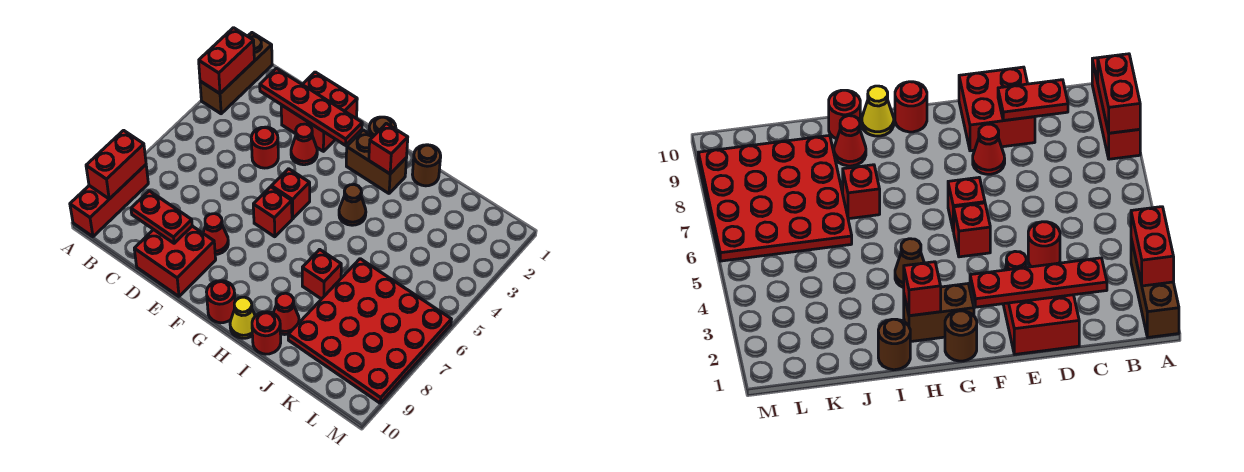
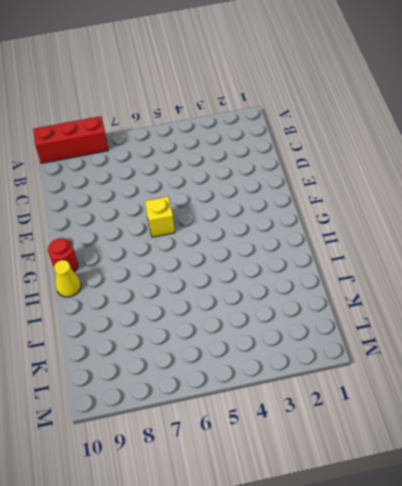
yellow brick F6 level 1 -> red brick F6 level 1
none -> brown brick A1:A3 level 1
none -> red brick D1:E2 level 1
none -> red round brick D4 level 1

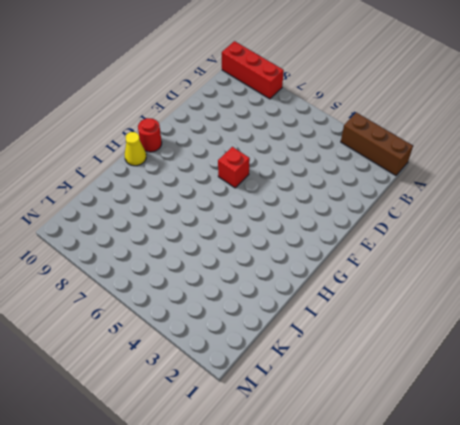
none -> red brick D1:E2 level 1
none -> red round brick D4 level 1
none -> red brick D9:E10 level 1

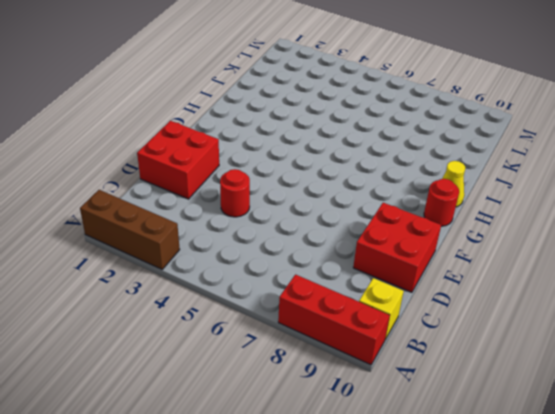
yellow brick B10 level 1 -> none
none -> red cone E3 level 1
none -> red cone E8 level 1
none -> red brick F5 level 1

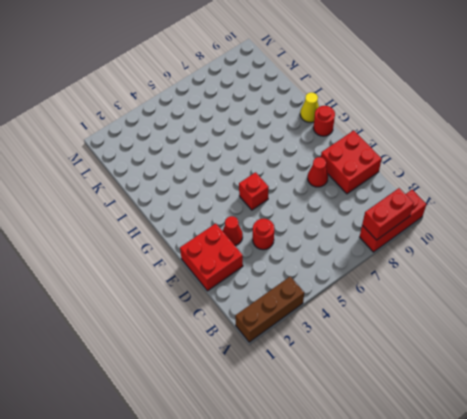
none -> red brick F6 level 1
none -> brown round brick G1 level 1
none -> brown brick G2:H2 level 1

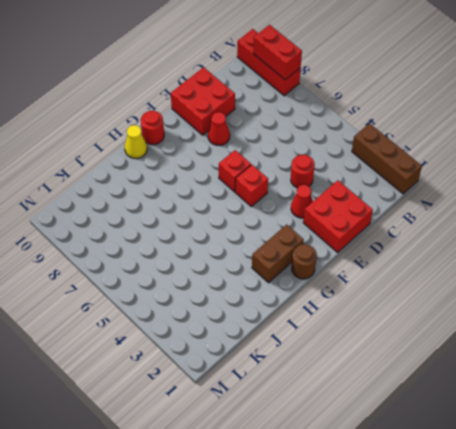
none -> brown cone H4 level 1
none -> brown round brick I1 level 1
none -> red brick I7 level 1

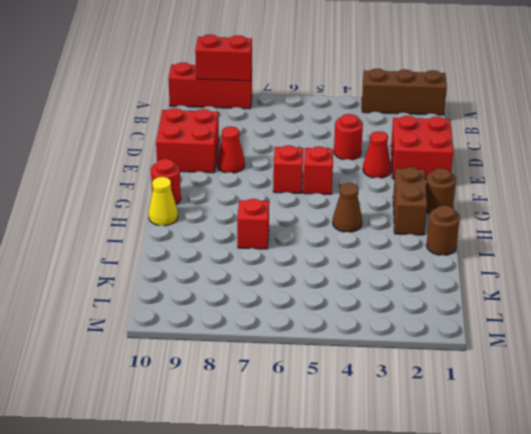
none -> red cone I9 level 1
none -> red round brick I10 level 1
none -> red plate J6:M9 level 1

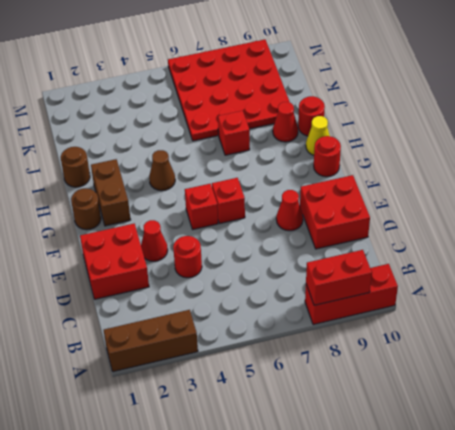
none -> red brick A2:A3 level 2
none -> red plate C2:F2 level 2
none -> red plate C9:D9 level 2

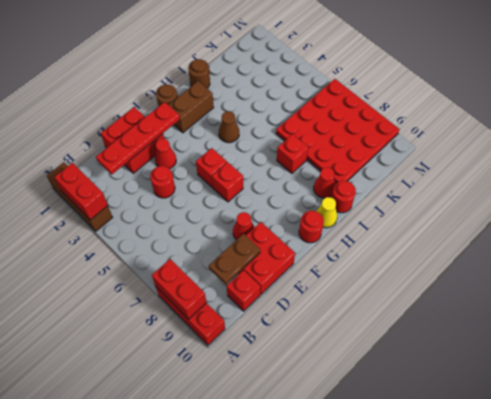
brown plate C9:D9 level 2 -> red plate C9:D9 level 2
red brick C10 level 1 -> red brick H2 level 2

